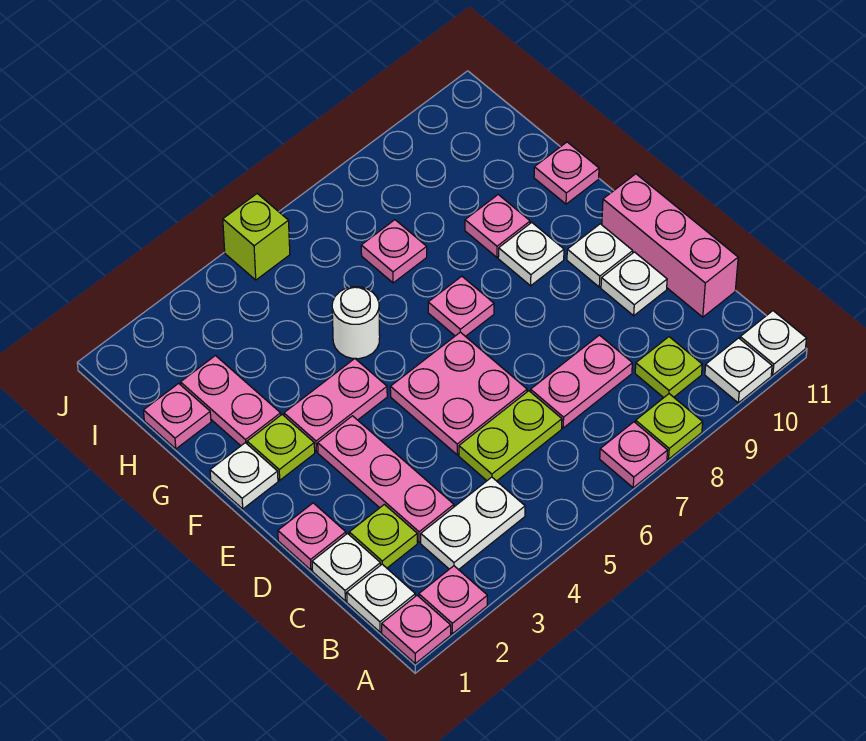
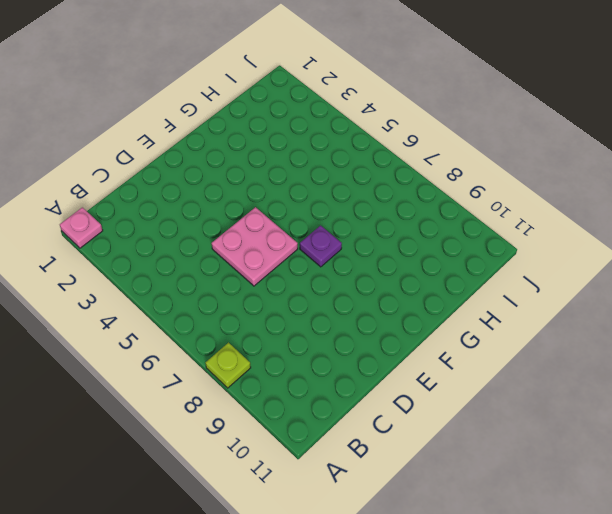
purple plate F7 level 1 -> pink plate F7 level 1
none -> pink plate A2 level 1
none -> pink plate A7 level 1
none -> white plate A10 level 1
none -> white plate A11 level 1

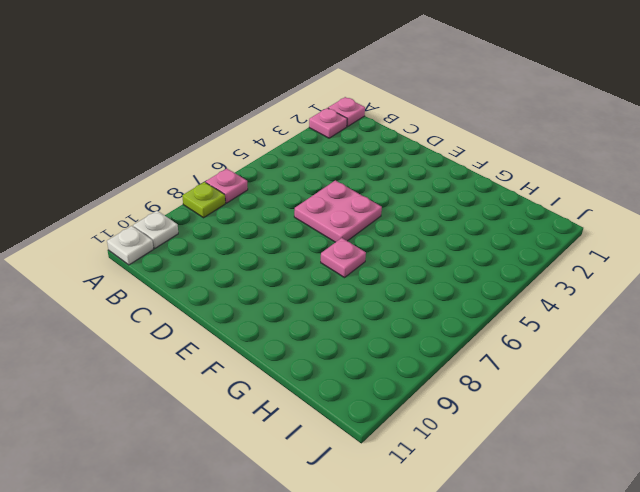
none -> white plate B1 level 1
none -> white plate B3:B4 level 1
none -> lime plate B9 level 1
none -> white plate C1 level 1

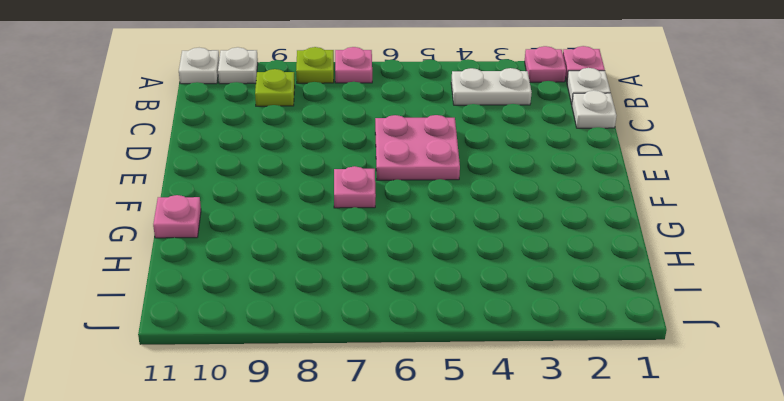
none -> lime plate C2 level 1
none -> pink plate C3:E3 level 1
none -> lime plate C5:C6 level 1
none -> pink plate C7:C8 level 1

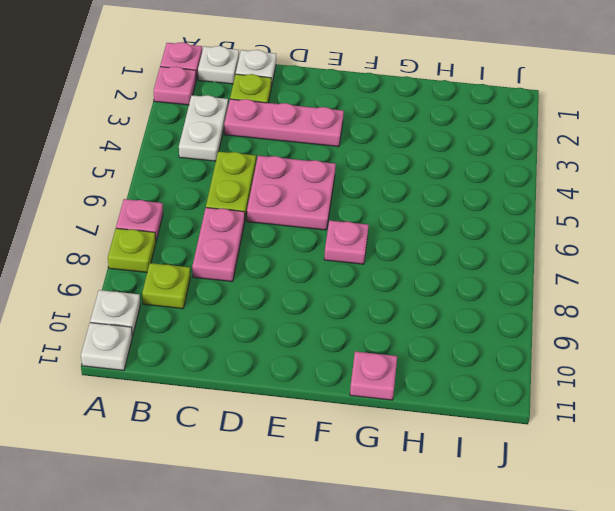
none -> pink brick C11:E11 level 1
none -> pink plate D1 level 1
none -> white plate D10 level 1
none -> white plate E10 level 1

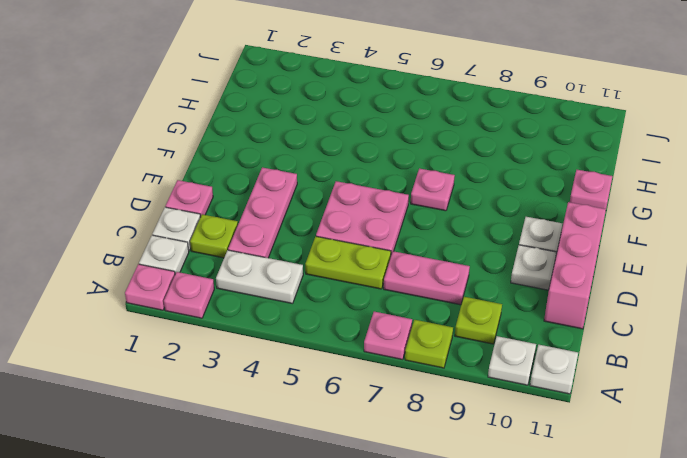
none -> white plate F1 level 1
none -> lime plate F2 level 1
none -> pink plate F3:F4 level 1
none -> white plate F9 level 1

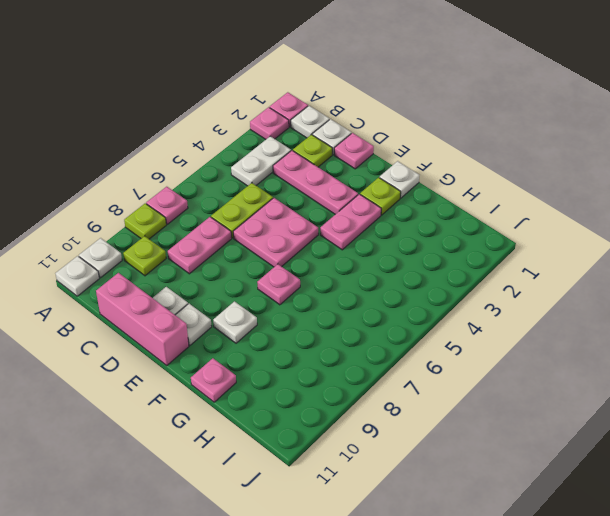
none -> pink plate G2:H2 level 1
none -> white round brick G5 level 1
none -> pink plate G9 level 1
none -> pink plate H1 level 1

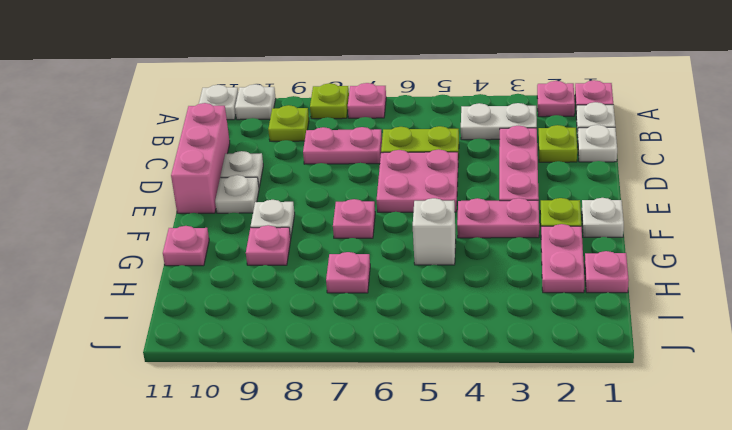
white brick G5 level 1 -> white round brick G5 level 1
none -> pink plate D1 level 1
none -> lime brick J5 level 1

